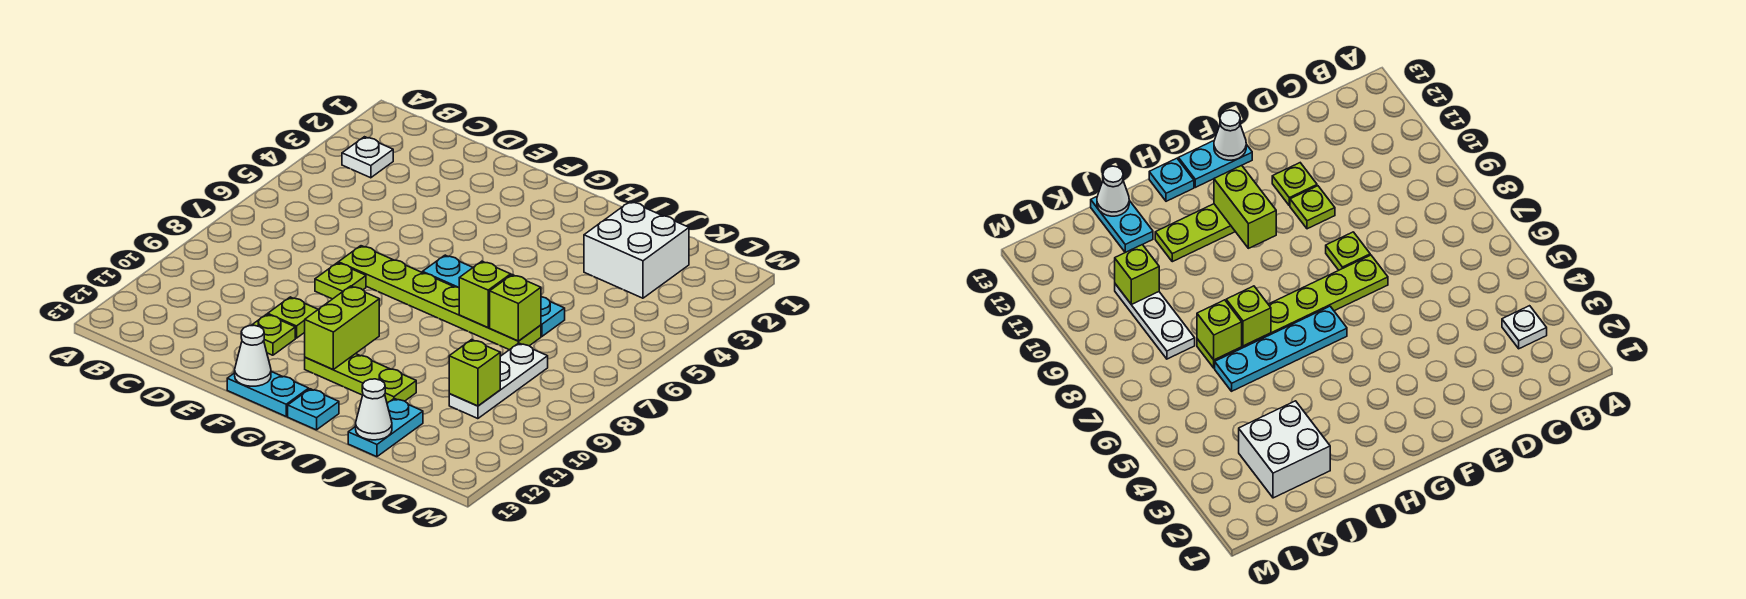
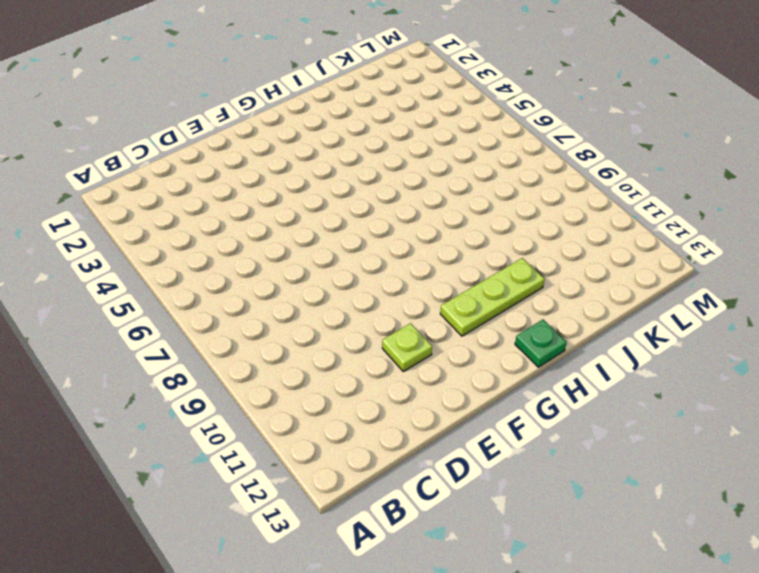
green plate H13 level 1 -> cyan plate H13 level 1
none -> white plate B3 level 1
none -> lime plate E7:J7 level 1
none -> lime plate E8 level 1

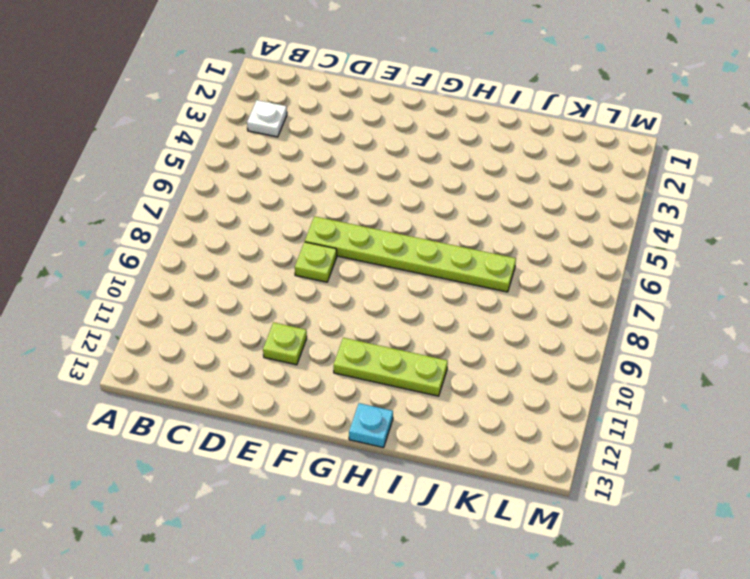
none -> lime plate E10 level 1
none -> cyan plate F13:G13 level 1
none -> cyan plate G6:J6 level 1

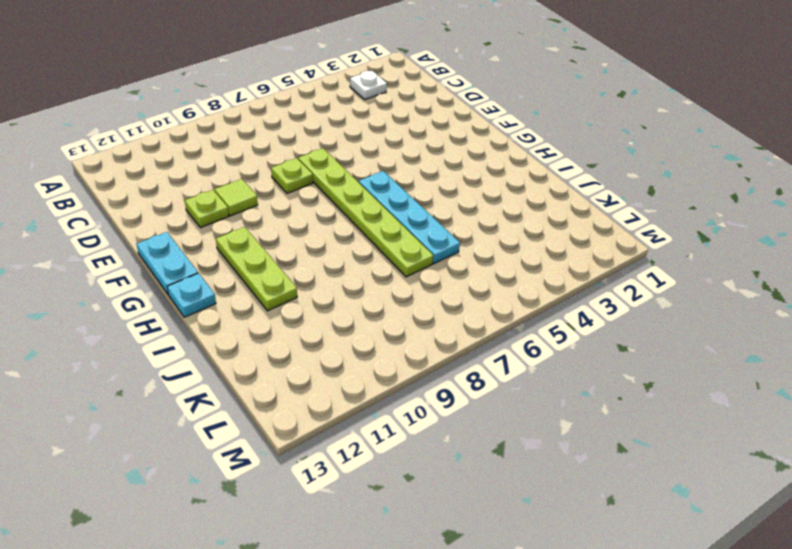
lime tile E10 level 1 -> lime plate E10 level 1
none -> white brick J2:K3 level 1
none -> cyan plate J12:J13 level 1
none -> white plate K8:K10 level 1

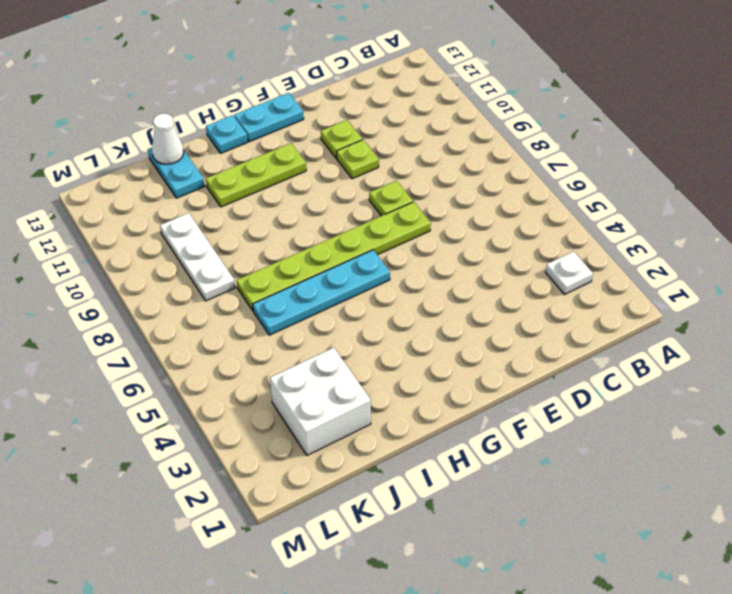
none -> white cone F13 level 2
none -> lime brick G10:G11 level 2
none -> lime brick I7 level 2

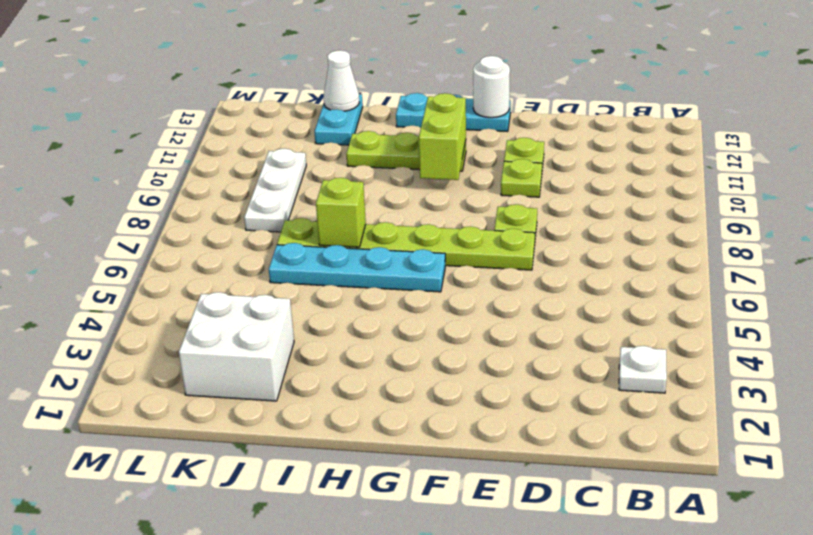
white round brick F13 level 2 -> white cone F13 level 2
none -> lime brick J7 level 2
none -> lime brick K10 level 2

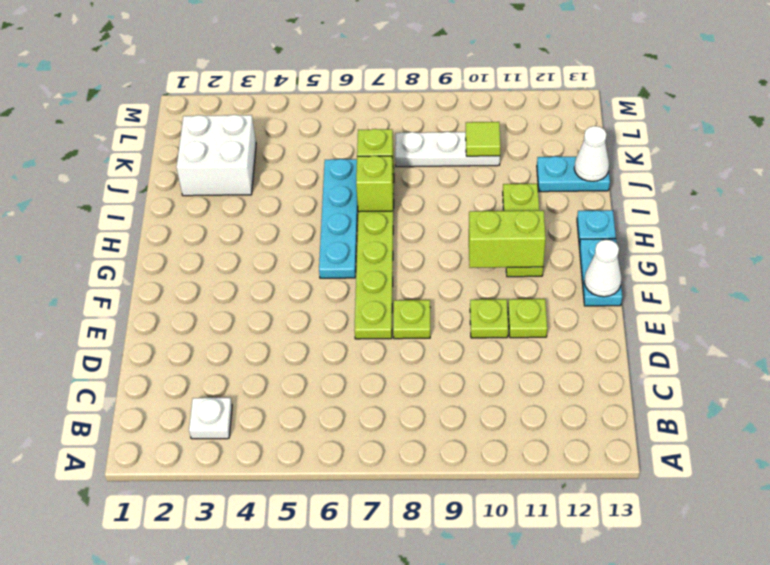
lime tile K10 level 2 -> lime brick K10 level 2

